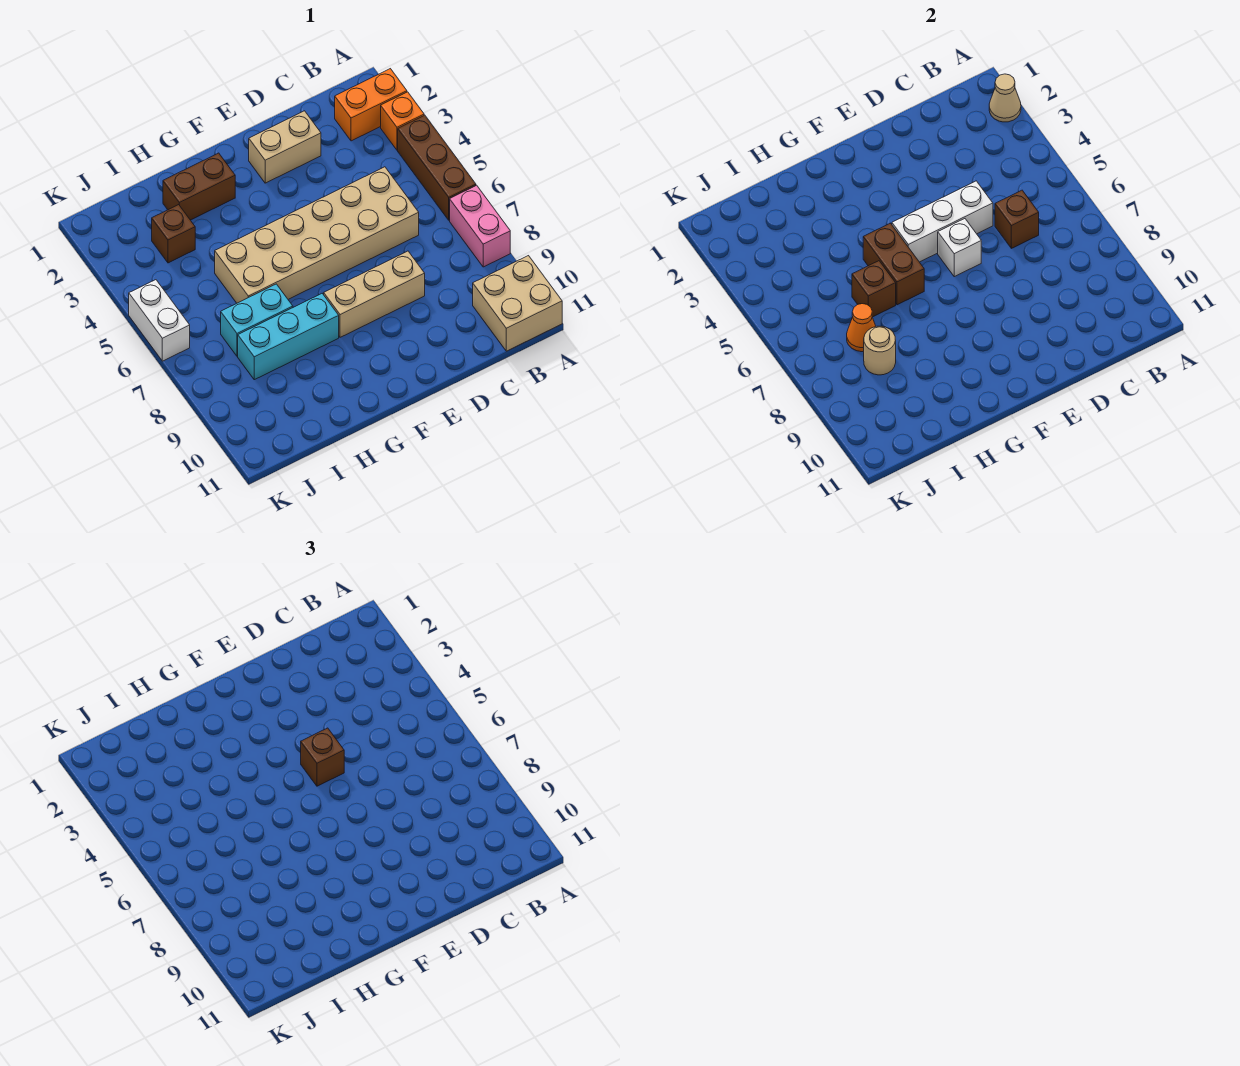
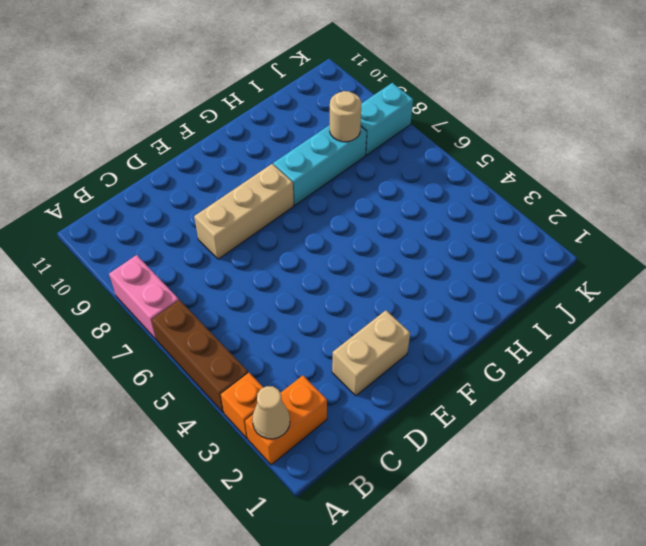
cyan brick J8:K8 level 1 -> cyan brick H7:I7 level 1
none -> tan brick A10:B11 level 1
none -> tan brick C5:H6 level 1
none -> brown brick G2:H2 level 1

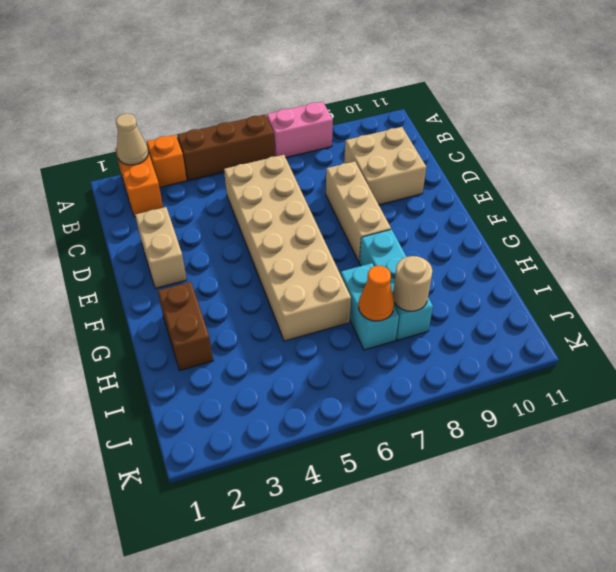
tan brick C9:D10 level 1 -> tan brick A10:B11 level 1
none -> brown brick I3 level 1
none -> white brick K5:K6 level 1
none -> brown brick C6 level 2

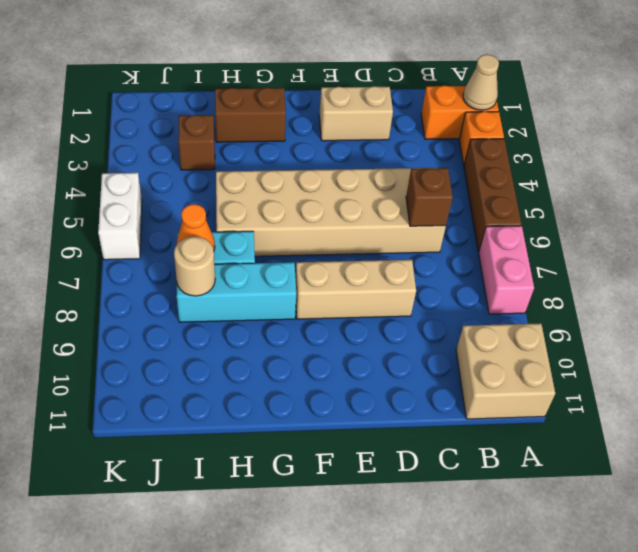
none -> white brick D5:F5 level 2
none -> white brick E6 level 2
none -> brown brick G5:G6 level 2

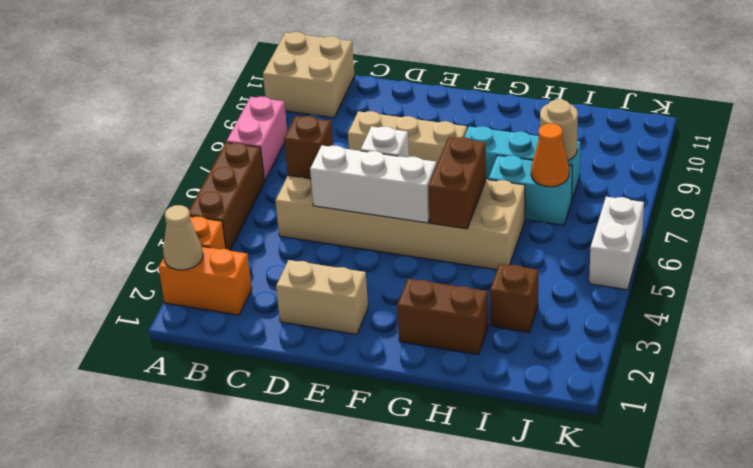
none -> brown brick H6 level 2
none -> brown brick E5 level 3

